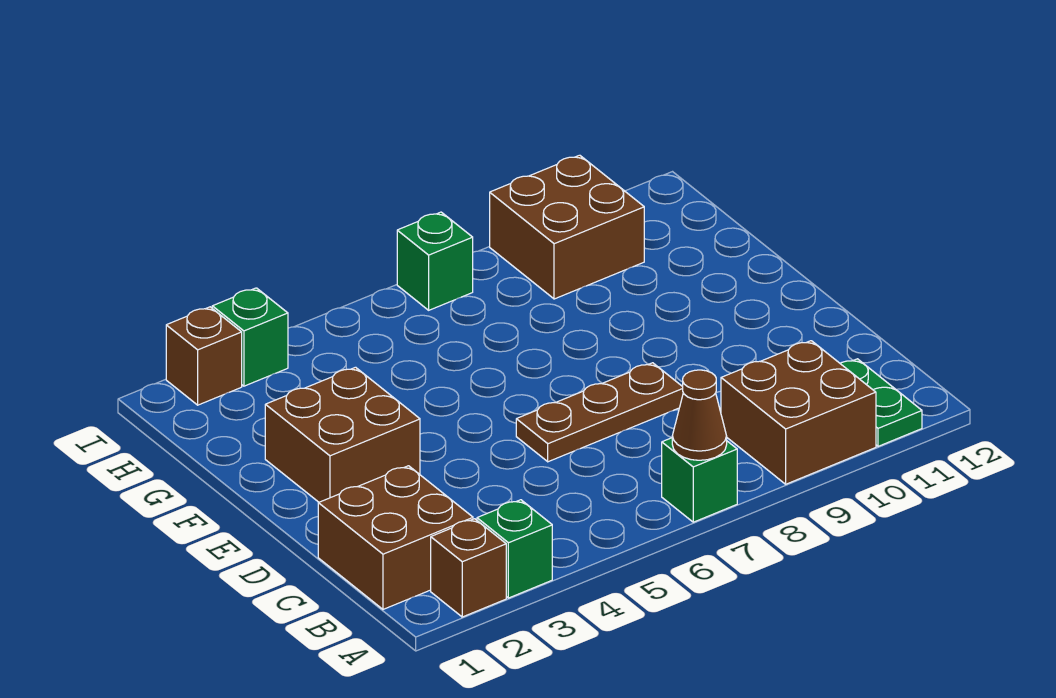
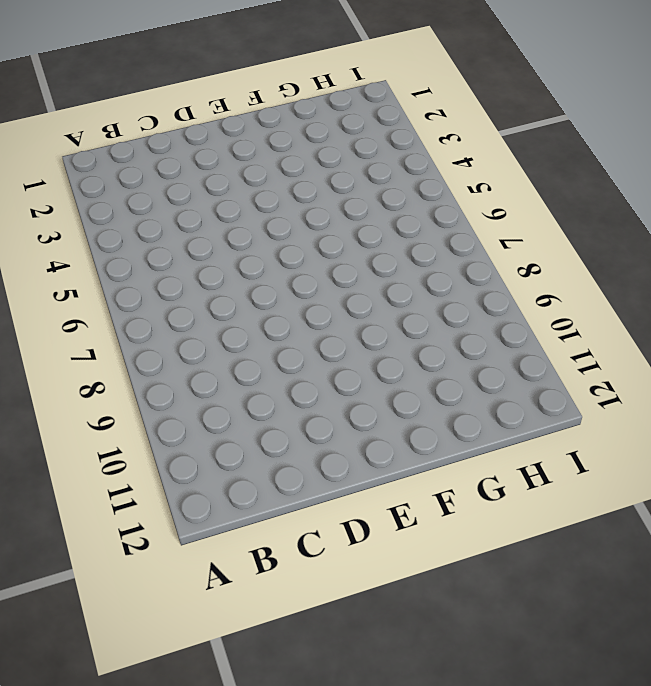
none -> brown brick A2 level 1
none -> green brick A3 level 1
none -> green brick A7 level 1

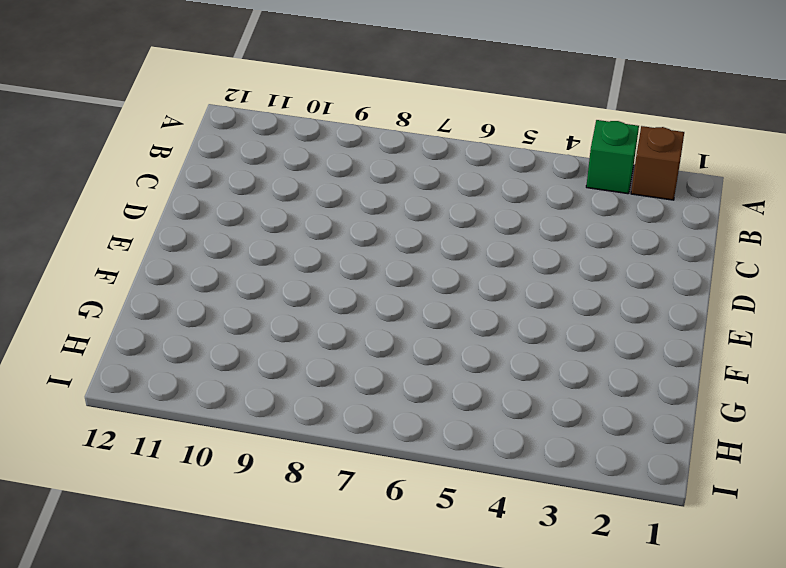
none -> green brick A7 level 1
none -> brown brick A9:B10 level 1
none -> green plate A11:B11 level 1

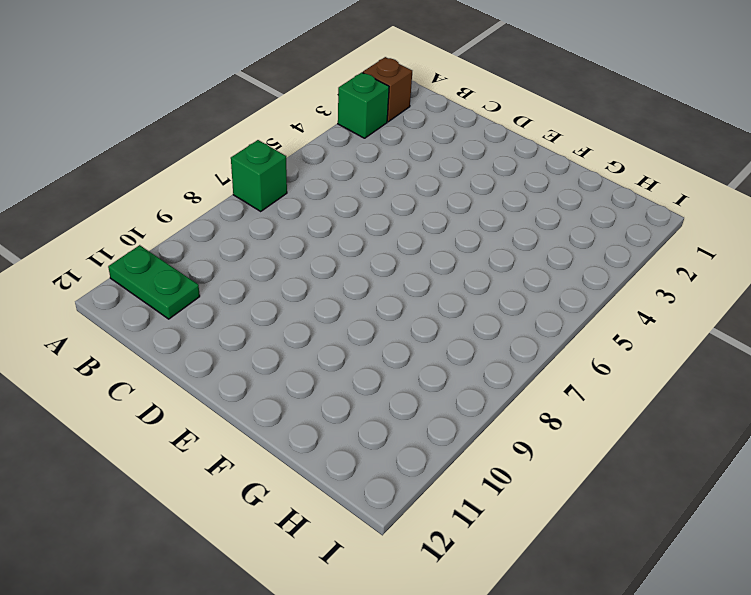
none -> brown brick A9:B10 level 1
none -> brown brick B1:C2 level 1
none -> brown plate D6:D8 level 1

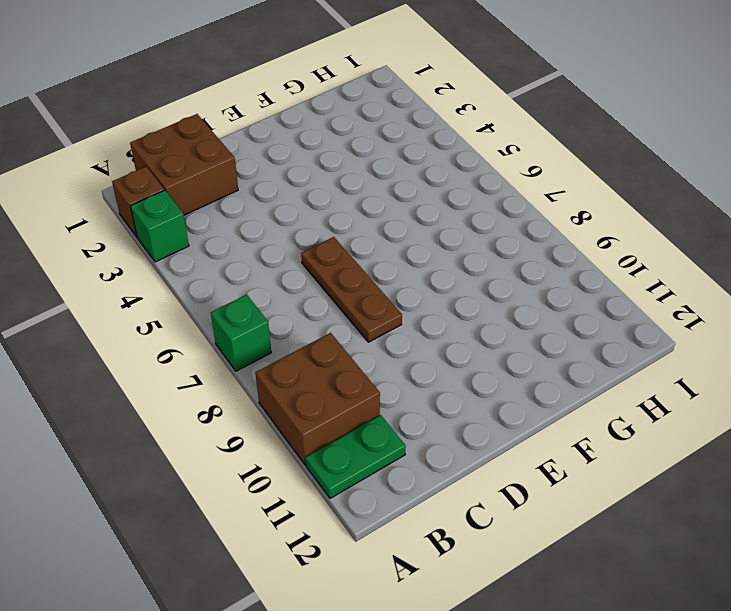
none -> brown brick E2:F3 level 1
none -> brown brick H9:I10 level 1
none -> brown brick I2 level 1

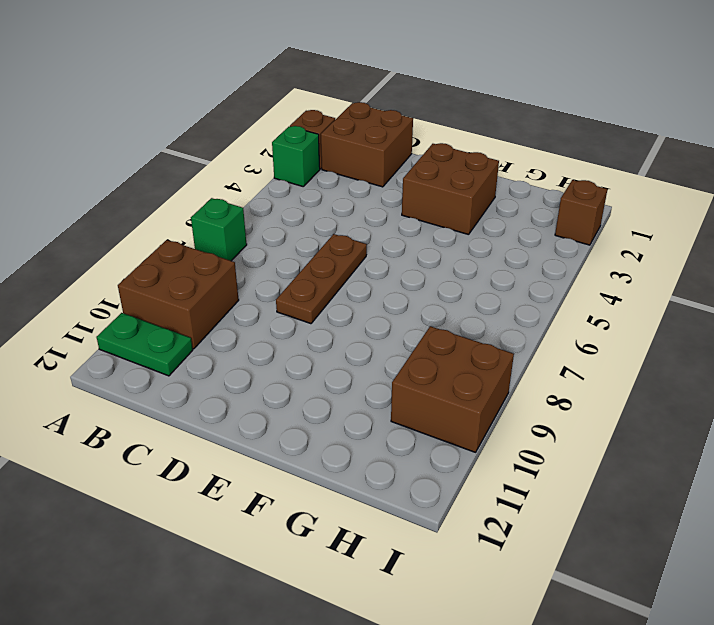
none -> green brick I3 level 1
none -> green brick I7 level 1
none -> brown cone A7 level 2

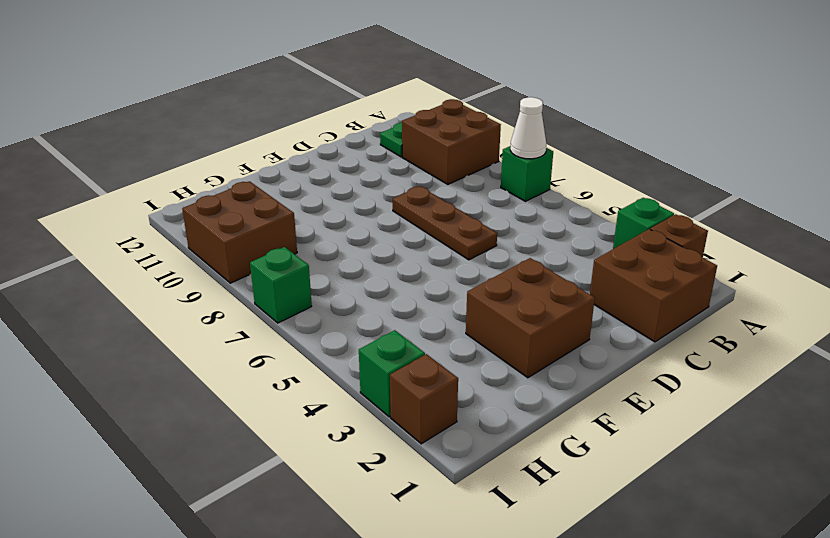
white cone A7 level 2 -> brown cone A7 level 2

